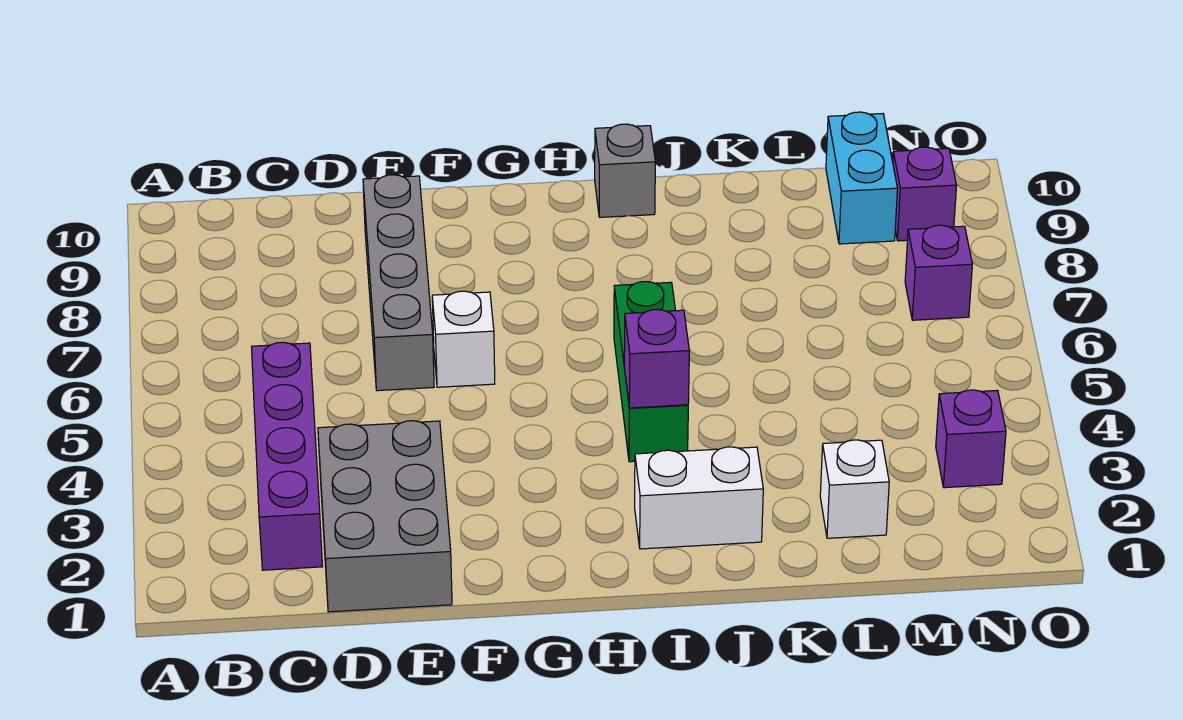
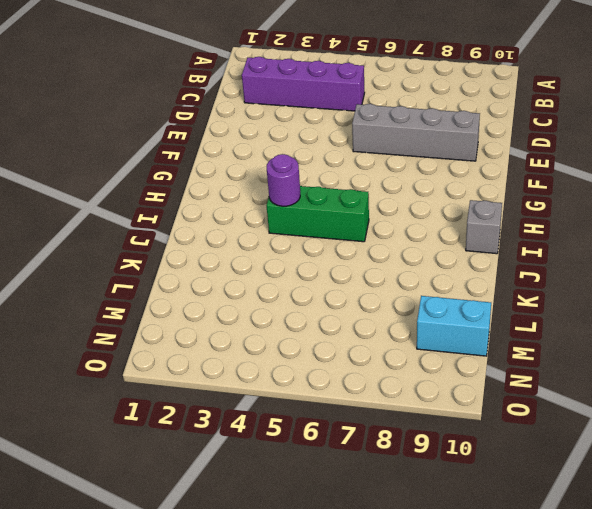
purple round brick I4 level 2 -> purple brick I4 level 2
none -> grey brick D1:E3 level 1
none -> white brick F6 level 1
none -> white brick I2:J2 level 1

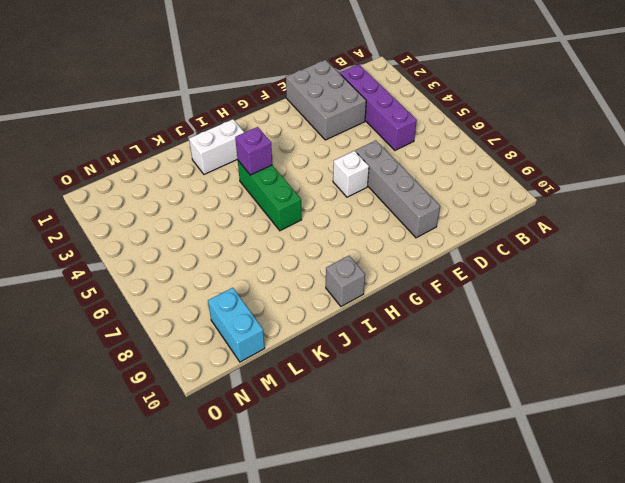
none -> white brick L2 level 1
none -> purple brick N3 level 1
none -> purple brick N7 level 1

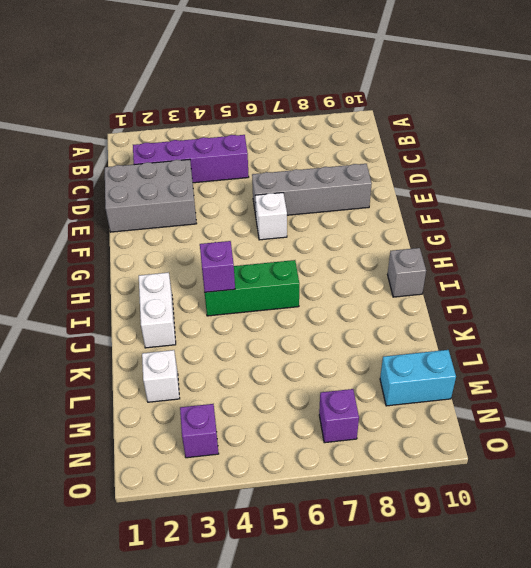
none -> purple brick N9 level 1

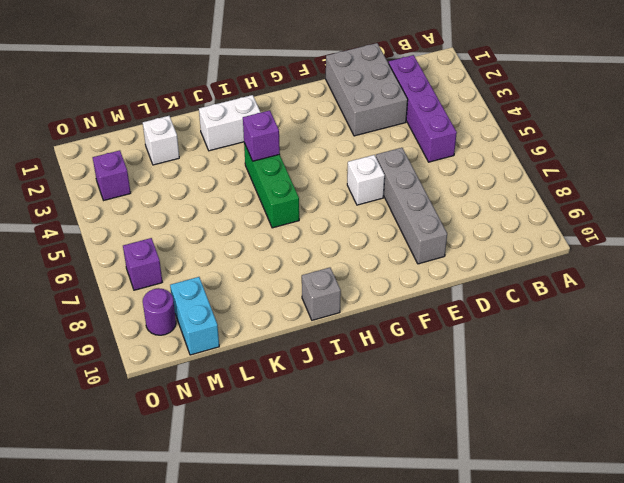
purple round brick N9 level 1 -> purple brick N9 level 1

